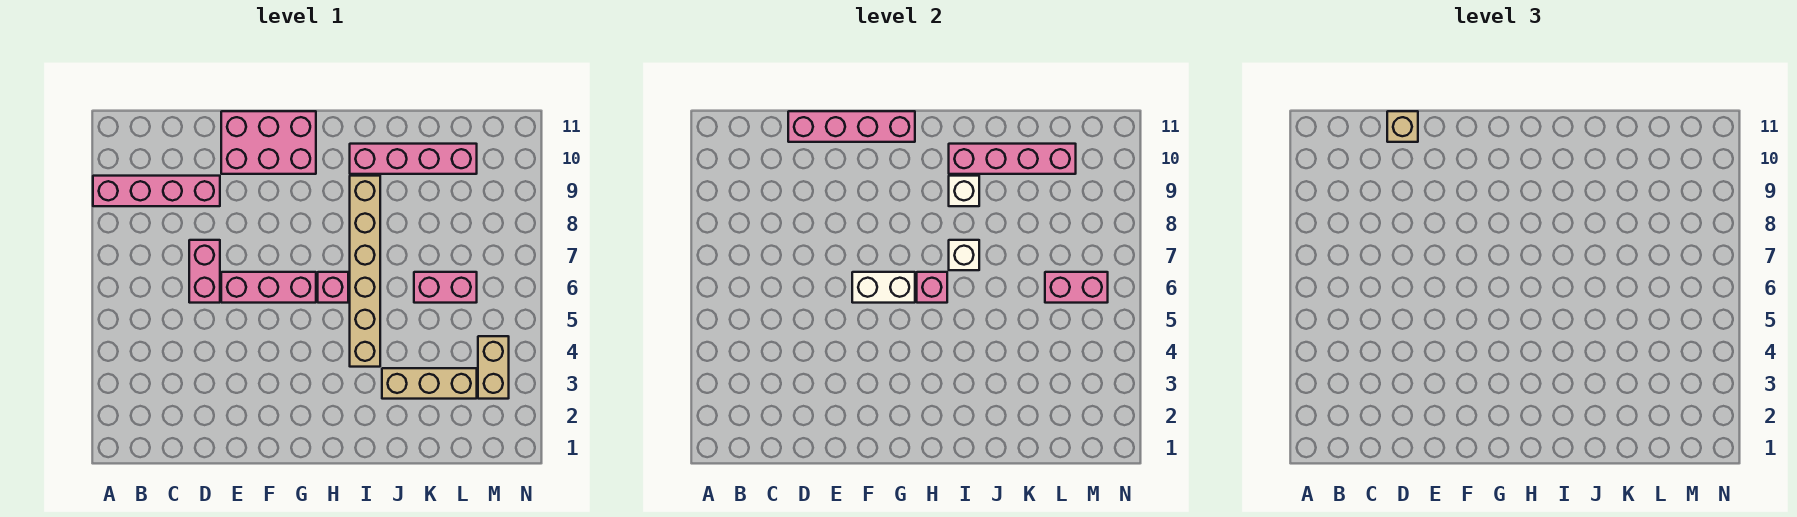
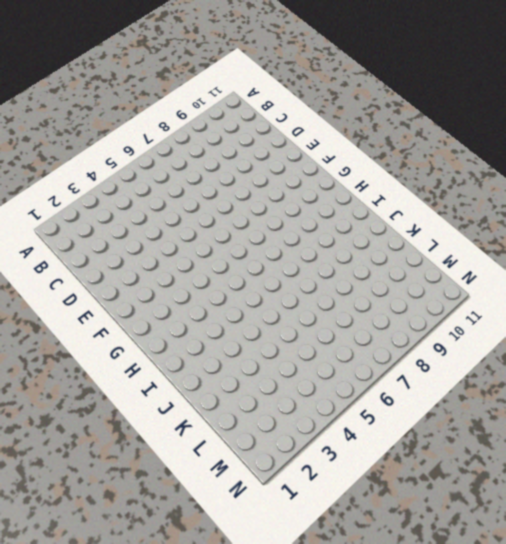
none -> pink brick A9:D9 level 1
none -> pink brick D6:D7 level 1
none -> pink brick E6:G6 level 1

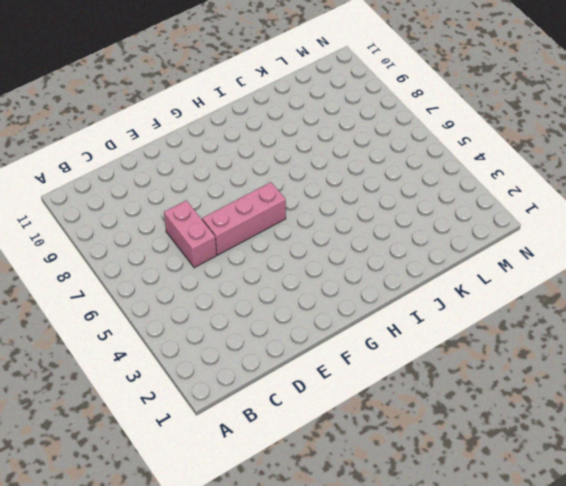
none -> pink brick A9:D9 level 1
none -> pink brick E10:G11 level 1
none -> pink brick H6 level 1

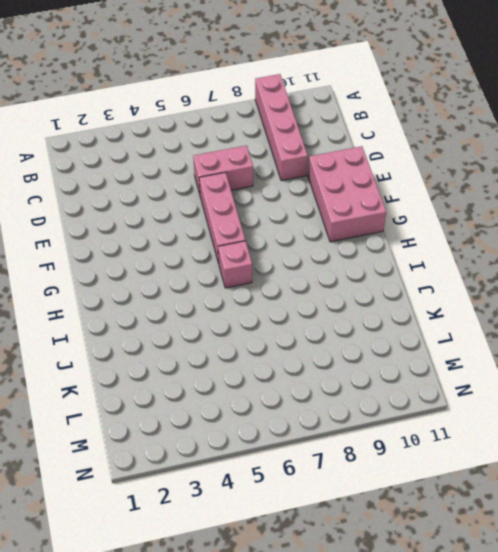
none -> tan brick I4:I9 level 1
none -> pink brick I10:L10 level 1
none -> tan brick J3:L3 level 1

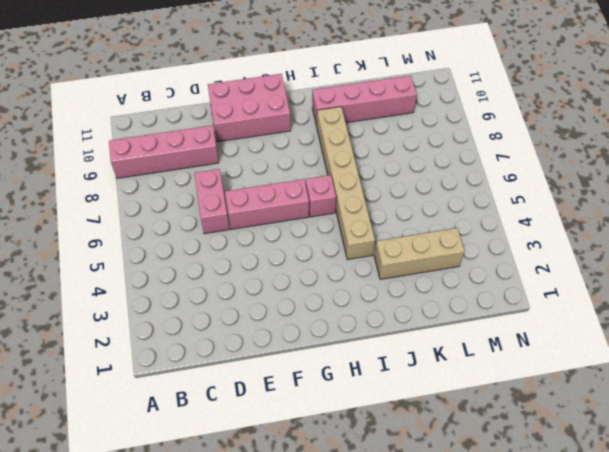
none -> pink brick K6:L6 level 1
none -> tan brick M3:M4 level 1
none -> pink brick D11:G11 level 2

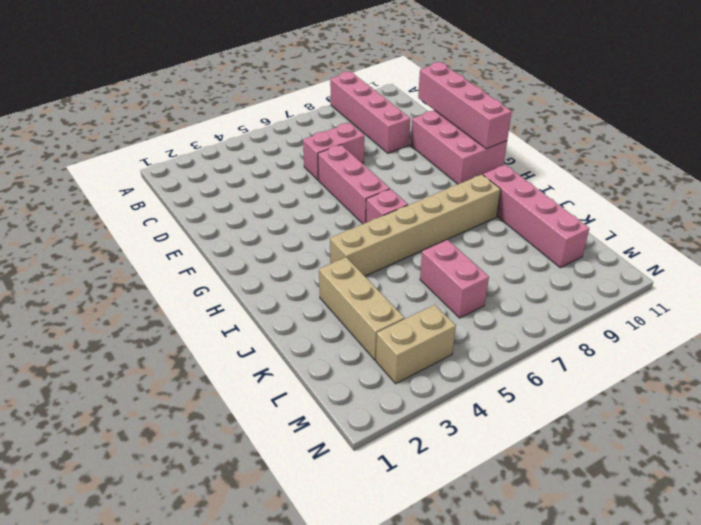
none -> white brick F6:G6 level 2
none -> pink brick H6 level 2
none -> white brick I7 level 2

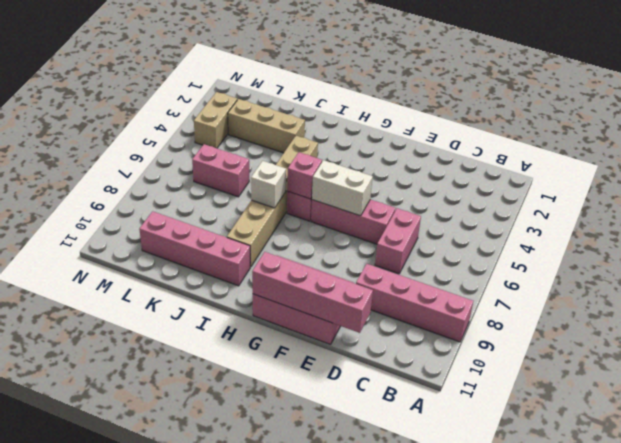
none -> white brick I9 level 2
none -> pink brick I10:L10 level 2
none -> pink brick L6:M6 level 2

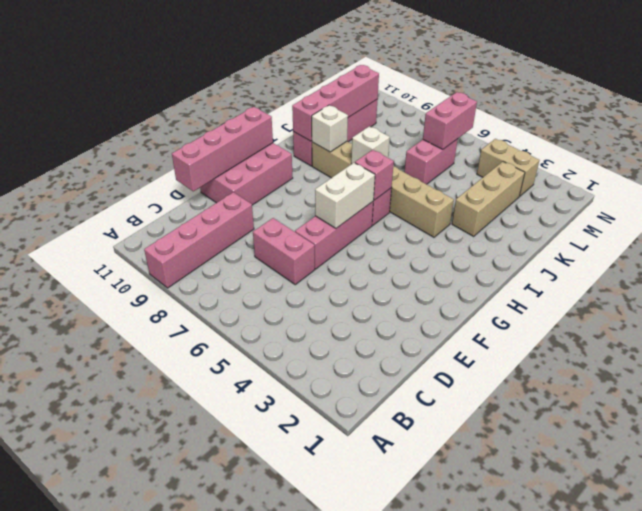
none -> tan brick D11 level 3

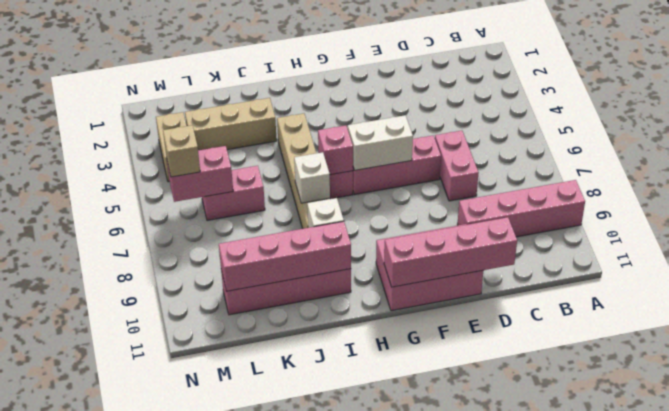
tan brick M6 level 3 -> tan brick D11 level 3

